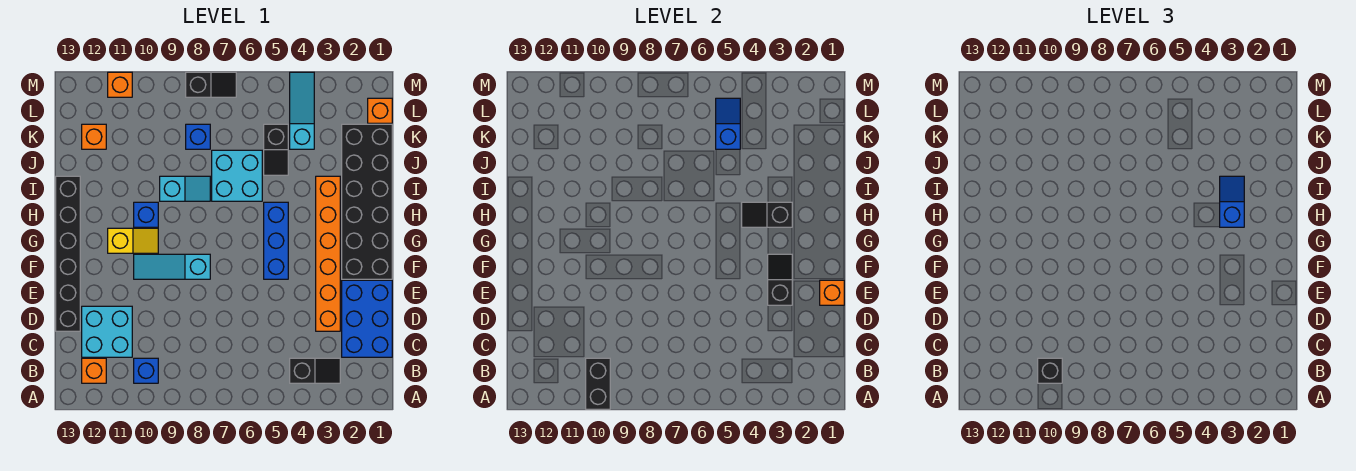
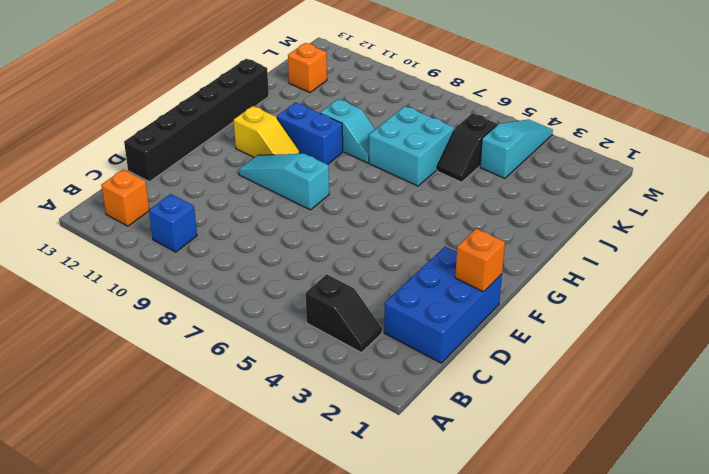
blue brick H9:H10 level 1 -> blue brick H10 level 1
none -> cyan brick C11:D12 level 1
none -> orange brick D3:I3 level 1
none -> black brick F1:K2 level 1

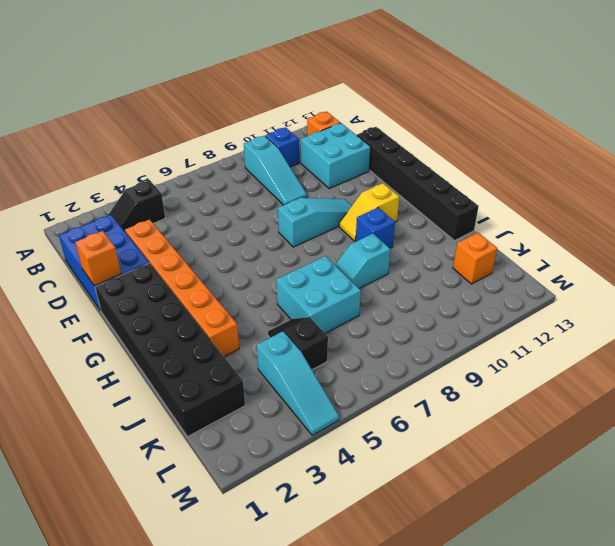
cyan slope B9:D9 level 1 top B -> none
none -> blue brick F5:H5 level 1
none -> blue brick K8 level 1
none -> orange brick L1 level 1

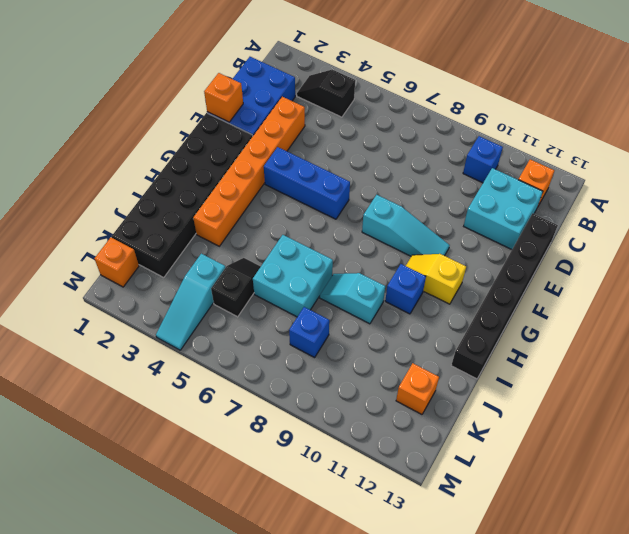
blue brick F4:F6 level 1 -> blue brick F5:H5 level 1
none -> black slope M7:M8 level 1 top 8
none -> orange brick M11 level 1
none -> black brick A10:B10 level 2

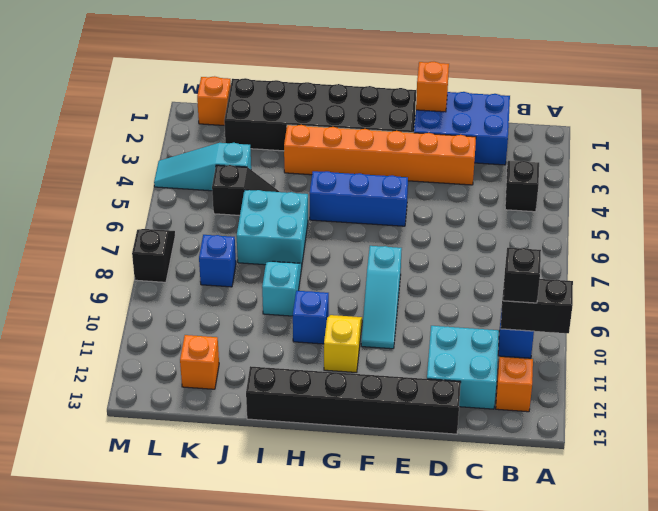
none -> orange brick M11 level 1
none -> black slope E3:F3 level 2 top E
none -> black slope H3:H4 level 2 top 3

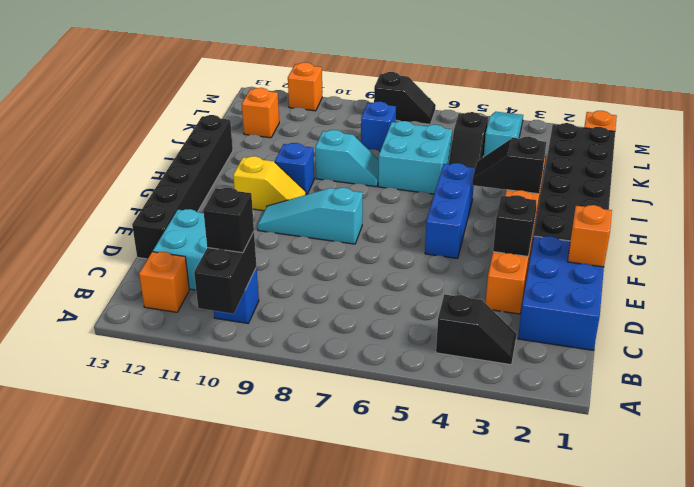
none -> blue slope K5:L5 level 2 top K
none -> blue slope H3:I3 level 3 top H

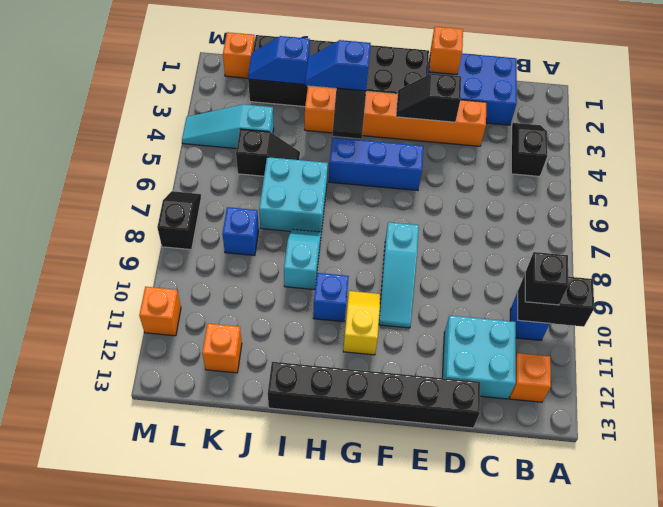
blue slope J2:K2 level 2 top J -> blue slope K5:L5 level 2 top K

